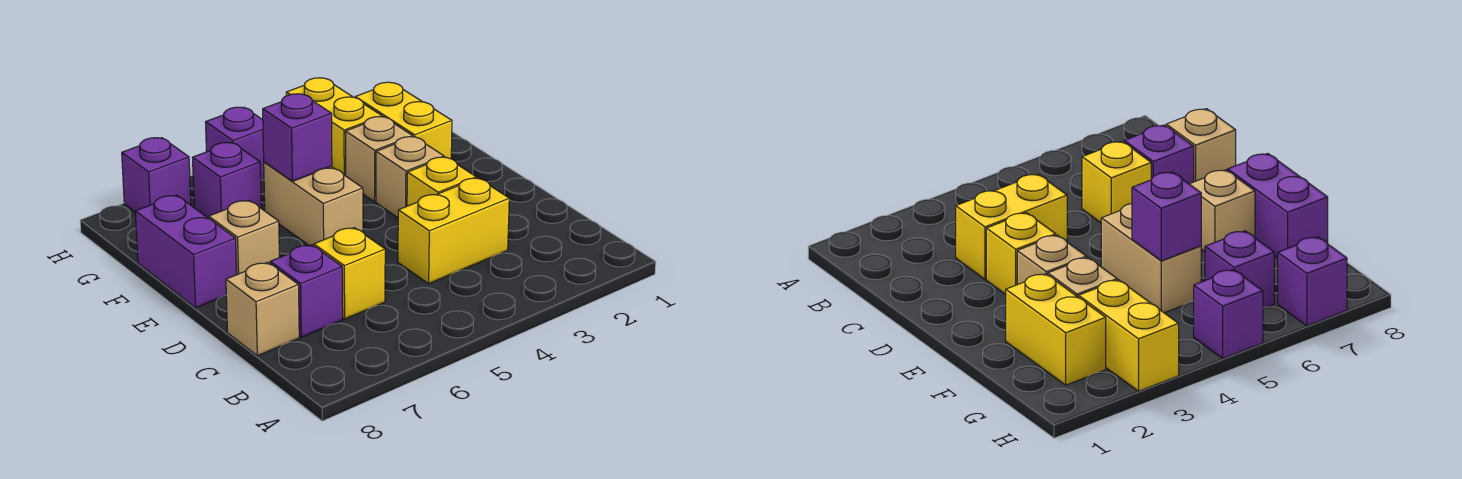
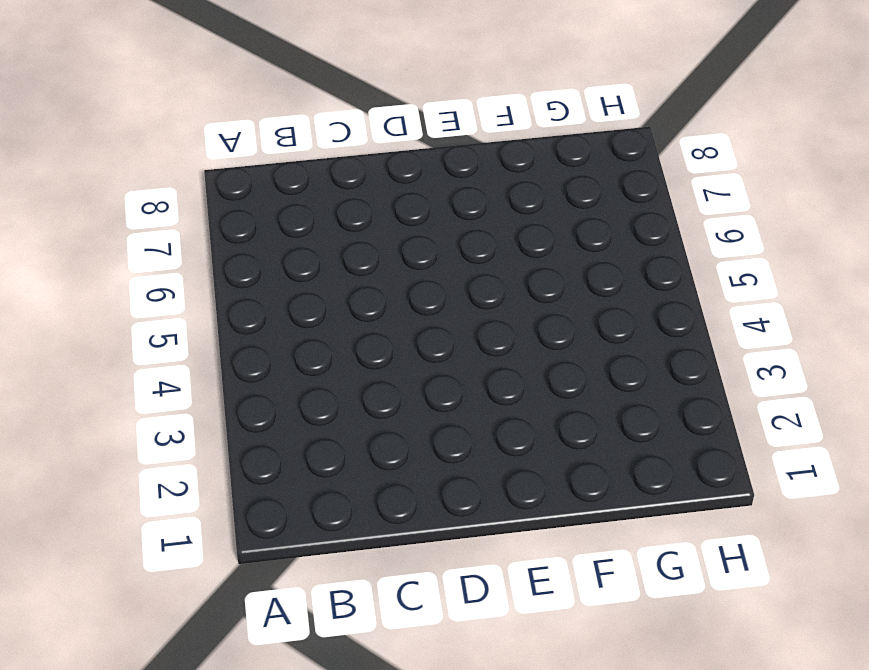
none -> yellow brick C3:C4 level 1
none -> yellow brick C6 level 1
none -> purple brick C7 level 1

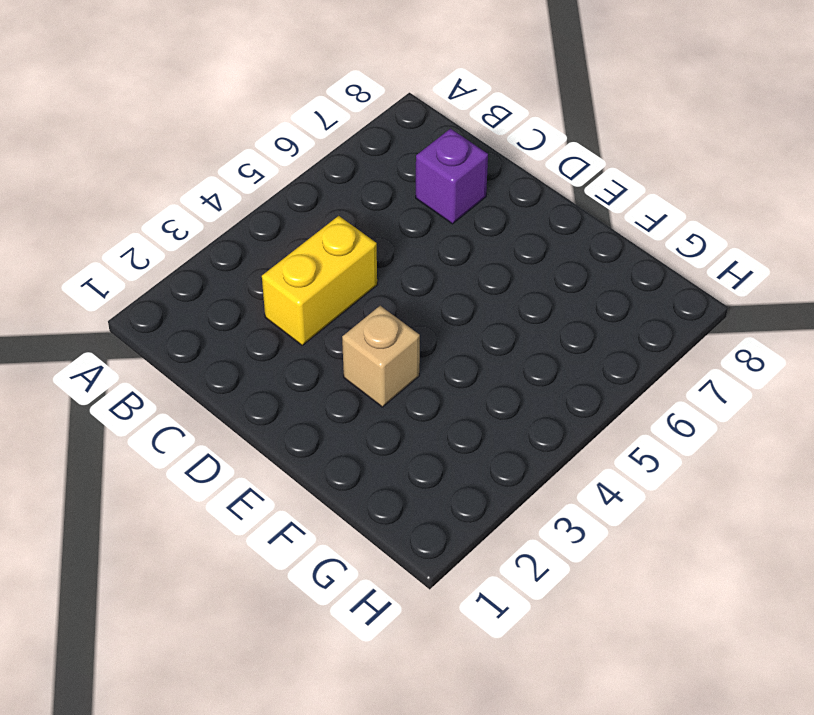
none -> yellow brick C6 level 1
none -> tan brick C8 level 1
none -> yellow brick D3 level 1

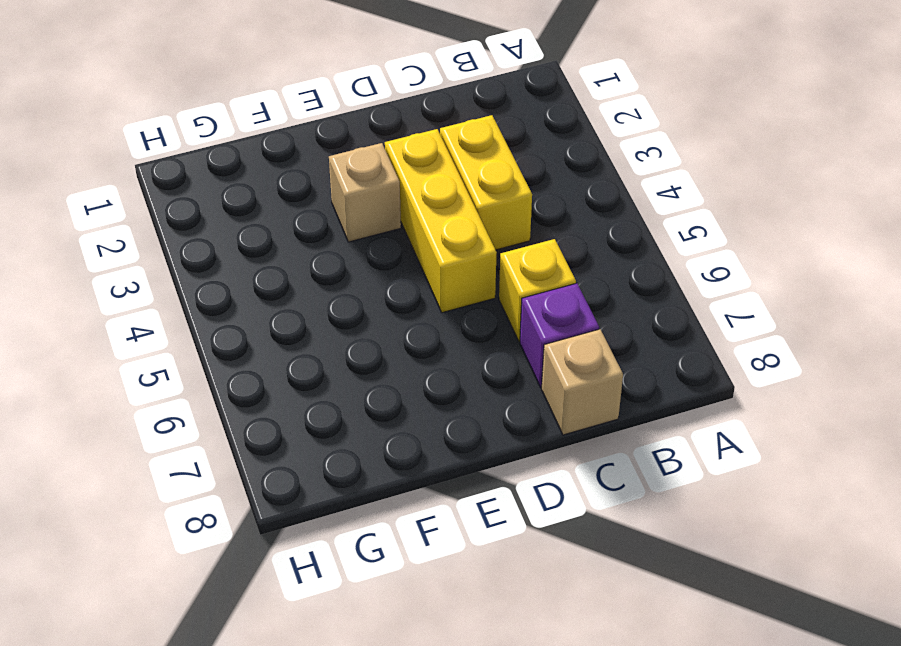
yellow brick D3:D5 level 1 -> yellow brick D3 level 1
none -> tan brick E5:F5 level 1
none -> tan brick E7 level 1
none -> purple brick E8:F8 level 1

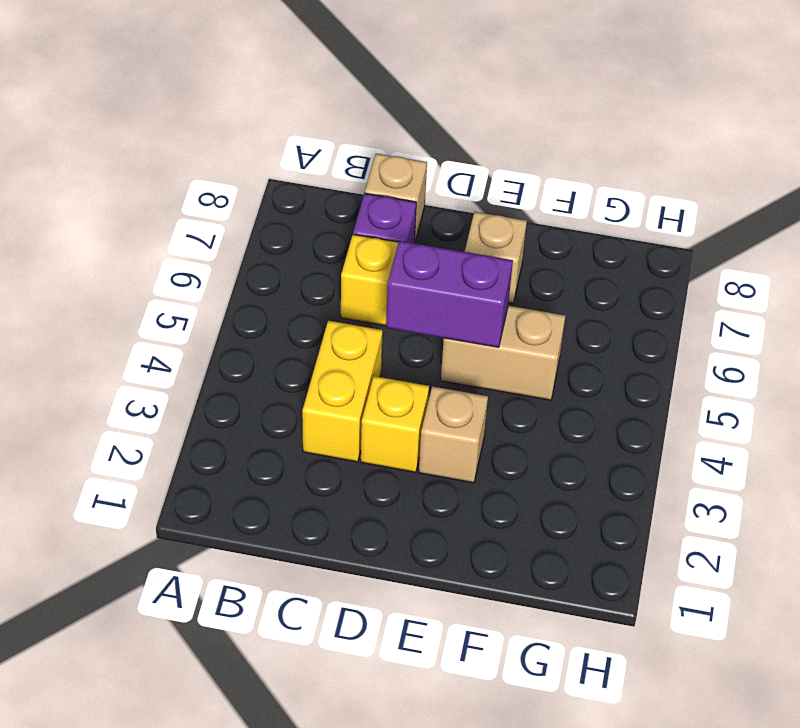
purple brick D5:E5 level 2 -> purple brick E8:F8 level 1
none -> yellow brick F2:G2 level 1
none -> tan brick F3 level 1
none -> yellow brick G3:H3 level 1

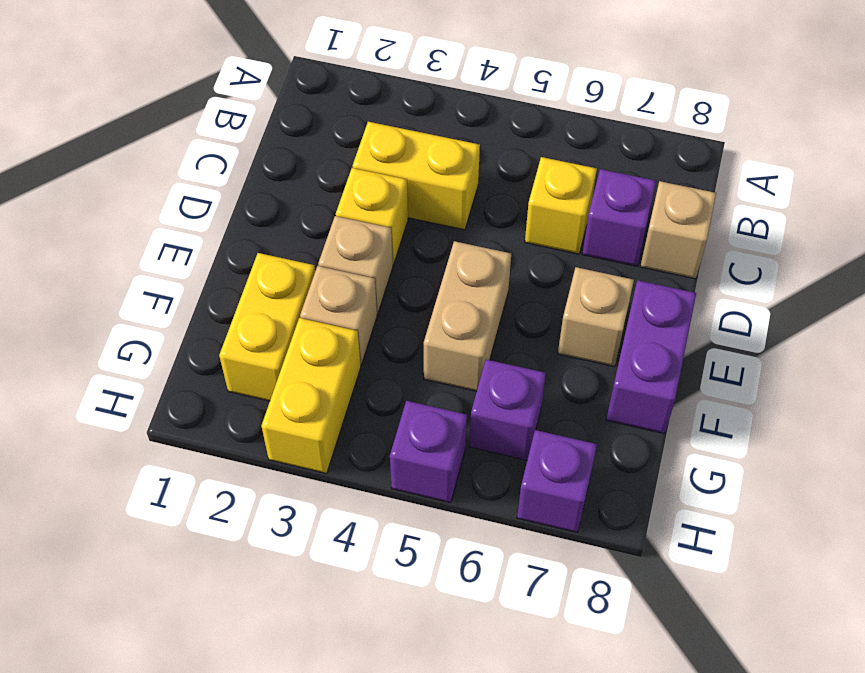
none -> purple brick F5 level 2

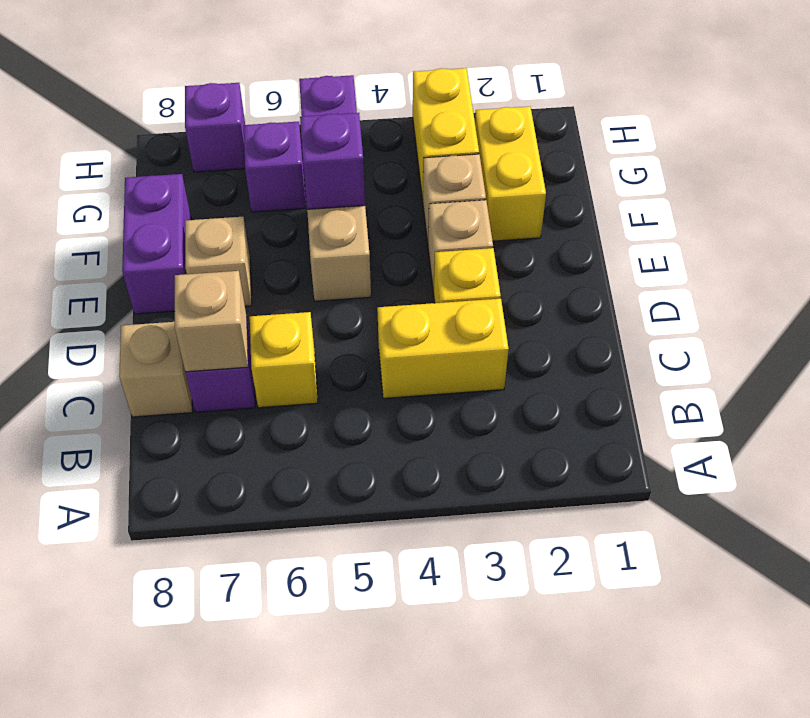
tan brick C7 level 2 -> none

